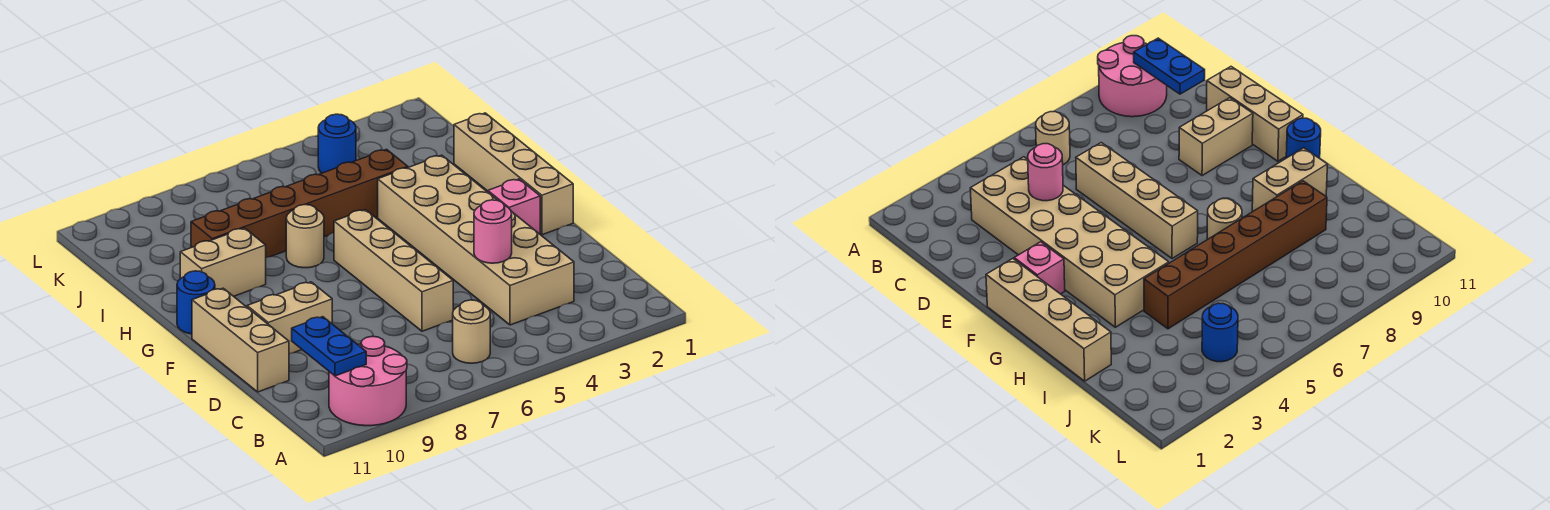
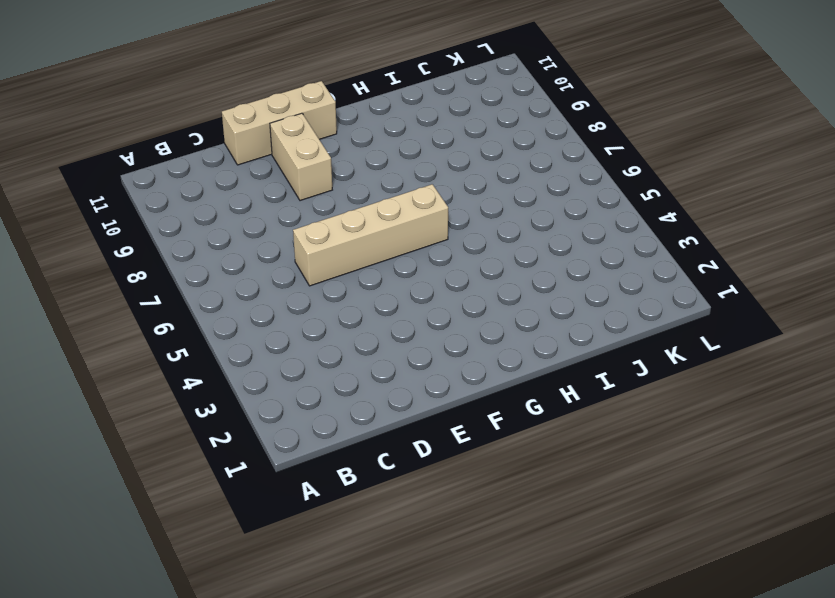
none -> pink round brick A9:B10 level 1
none -> tan round brick B6 level 1
none -> tan brick C3:H4 level 1

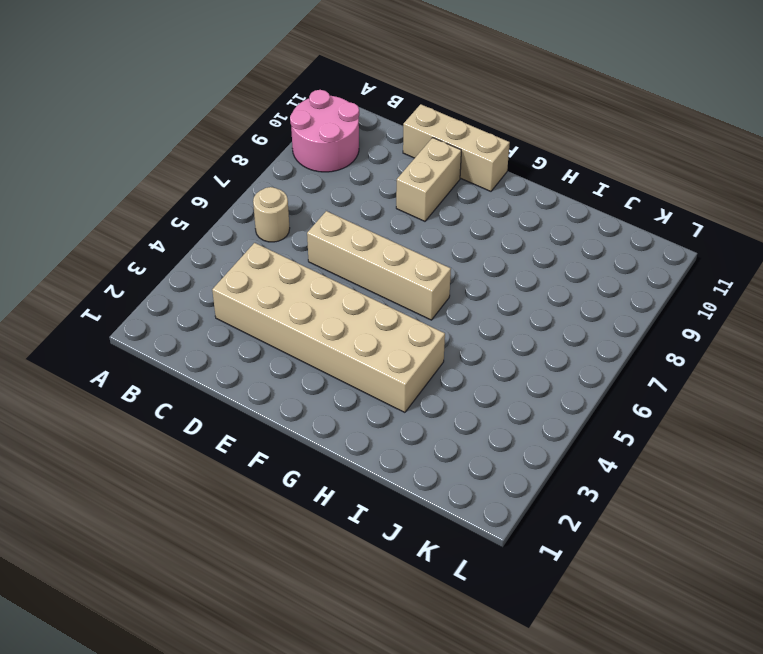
none -> tan brick F1:I1 level 1
none -> pink brick F2 level 1
none -> blue round brick G11 level 1

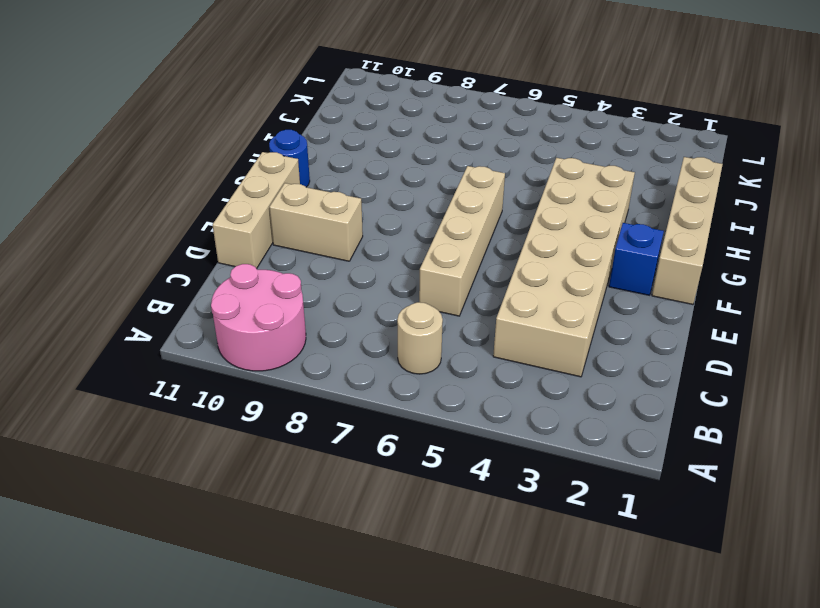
blue brick F2 level 1 -> pink brick F2 level 1
none -> tan round brick H7 level 1
none -> tan brick H9:H10 level 1
none -> brown brick I4:I9 level 1

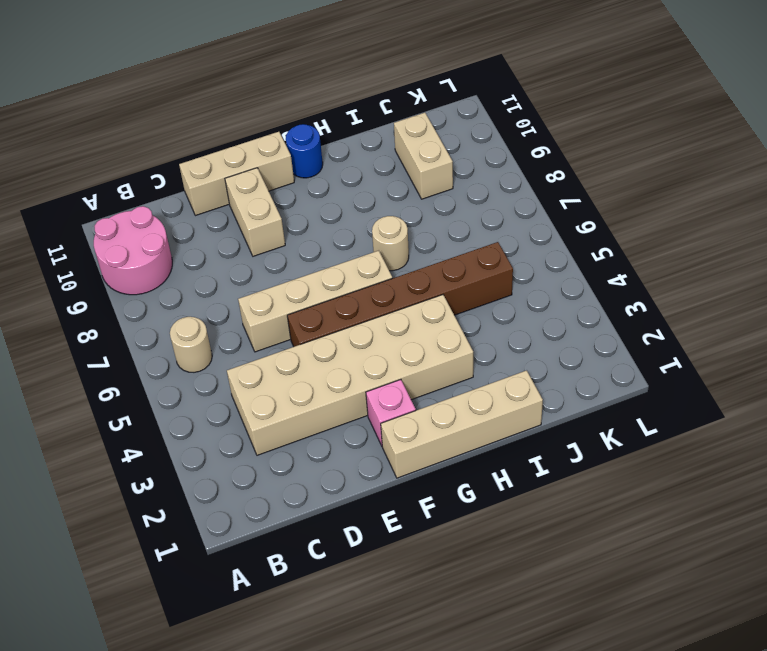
brown brick E5:J5 level 1 -> brown brick I4:I9 level 1
tan brick J9:J10 level 1 -> tan brick H9:H10 level 1
none -> blue round brick K4 level 1
none -> blue plate B10:C10 level 2
none -> pink round brick D4 level 2

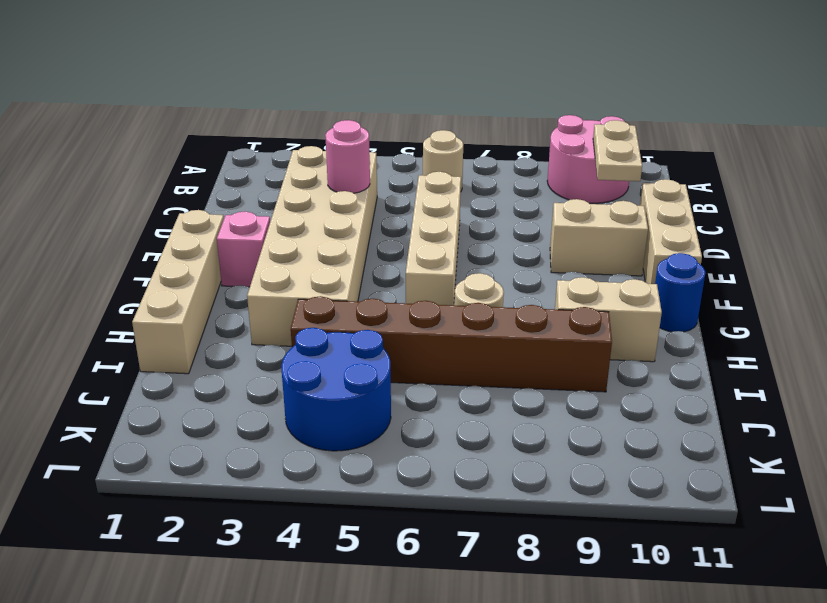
tan plate B10:C10 level 2 -> blue plate B10:C10 level 2
blue round brick J4:K5 level 1 -> blue round brick K4 level 1

